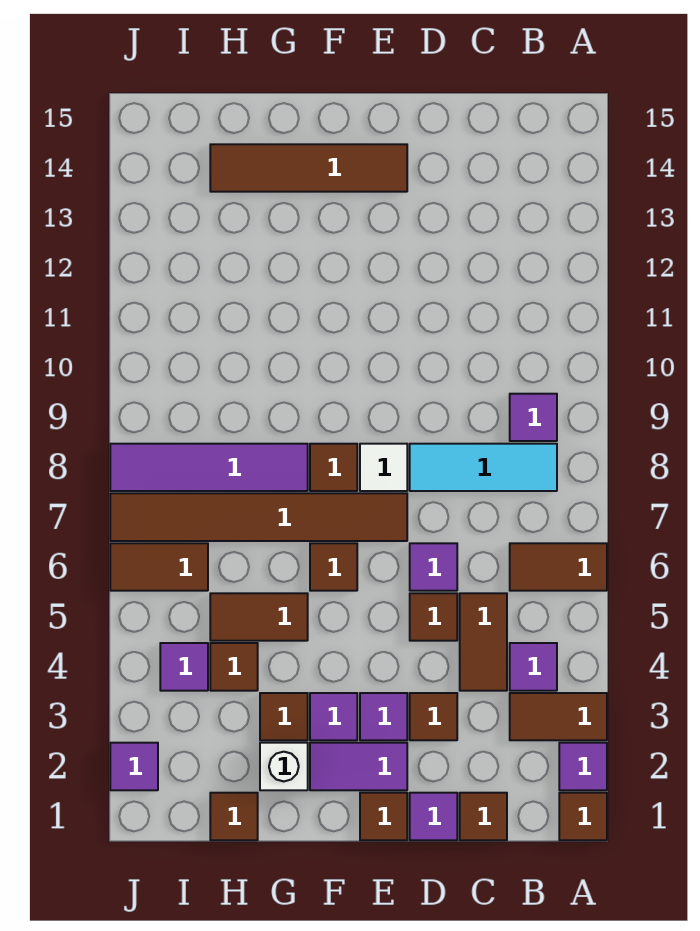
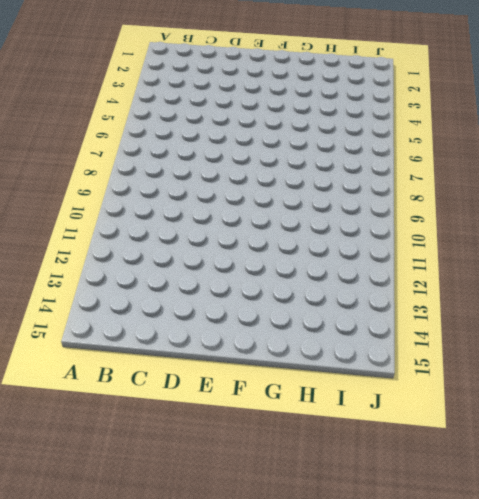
none -> brown tile A1 level 1
none -> purple tile A2 level 1
none -> brown tile A3:B3 level 1
none -> brown tile A6:B6 level 1

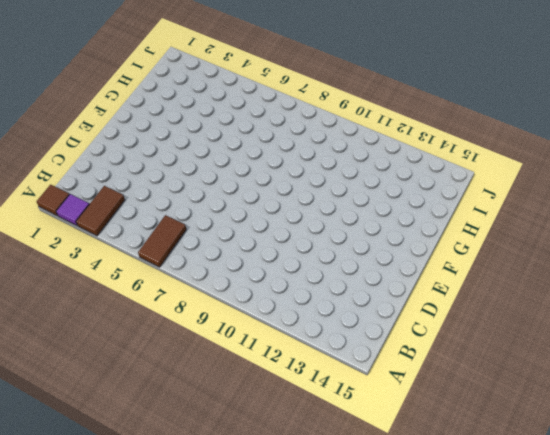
none -> purple tile B4 level 1
none -> cyan tile B8:D8 level 1
none -> purple tile B9 level 1
none -> brown tile C1 level 1

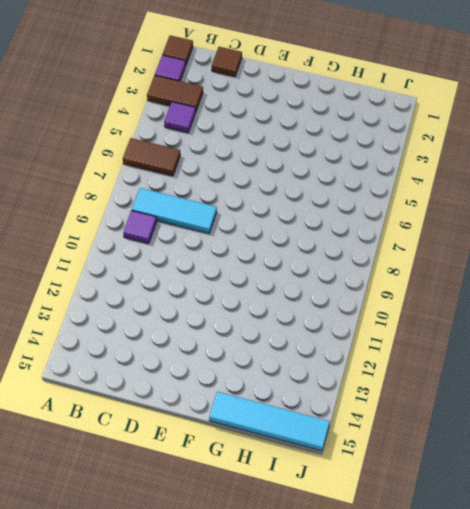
cyan tile G15:J15 level 1 -> none
none -> brown tile C4:C5 level 1
none -> purple tile D1 level 1
none -> brown tile D3 level 1
none -> brown tile D5 level 1

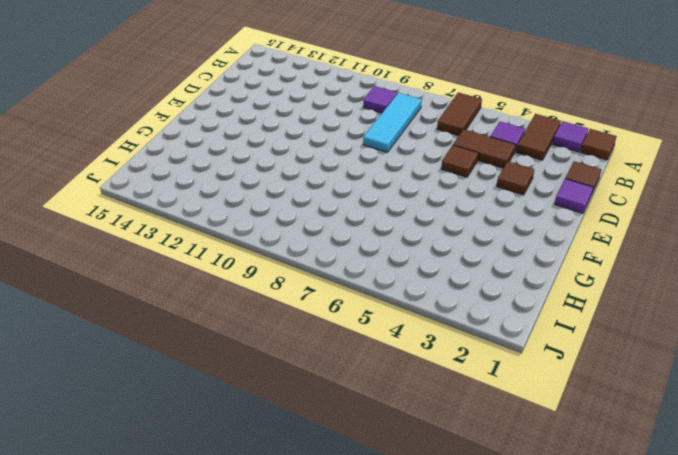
none -> purple tile D6 level 1
none -> brown tile E1 level 1
none -> purple tile E2:F2 level 1
none -> purple tile E3 level 1

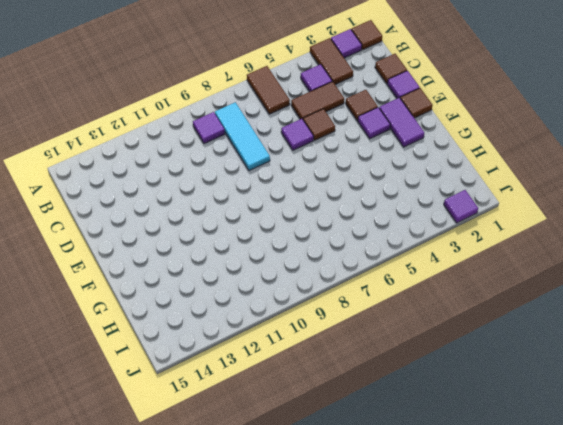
none -> brown tile E7:J7 level 1
none -> white tile E8 level 1
none -> brown tile E14:H14 level 1
none -> purple tile F3 level 1

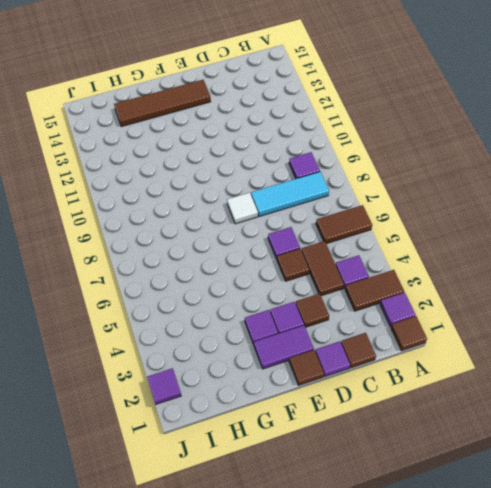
none -> brown tile E7:J7 level 1
none -> brown tile F6 level 1
none -> brown tile F8 level 1
none -> white brick G2 level 1

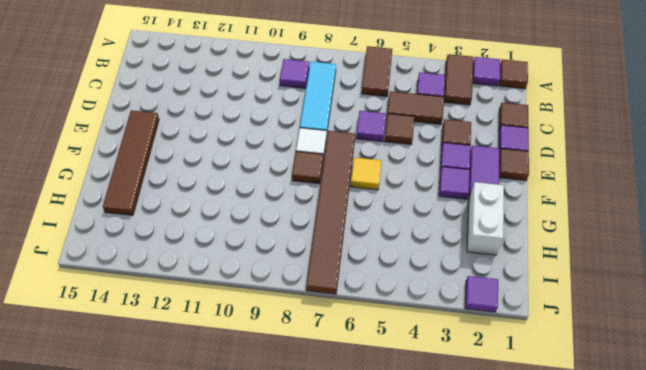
yellow tile F6 level 1 -> brown tile F6 level 1
white brick G2:H2 level 1 -> white brick G2 level 1
none -> brown tile G3 level 1
none -> brown tile G5:H5 level 1
none -> purple tile G8:J8 level 1
none -> brown tile H1 level 1

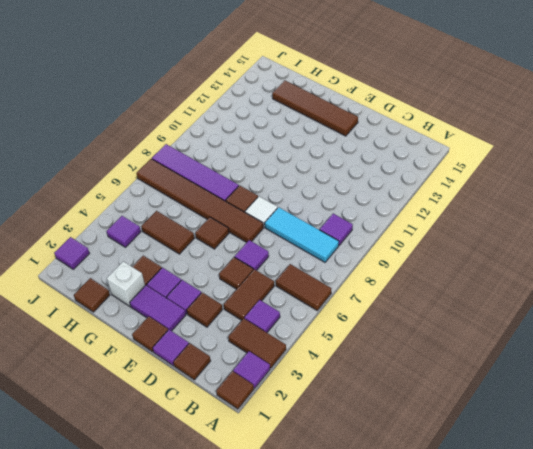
none -> brown tile H4 level 1
none -> brown tile I6:J6 level 1

